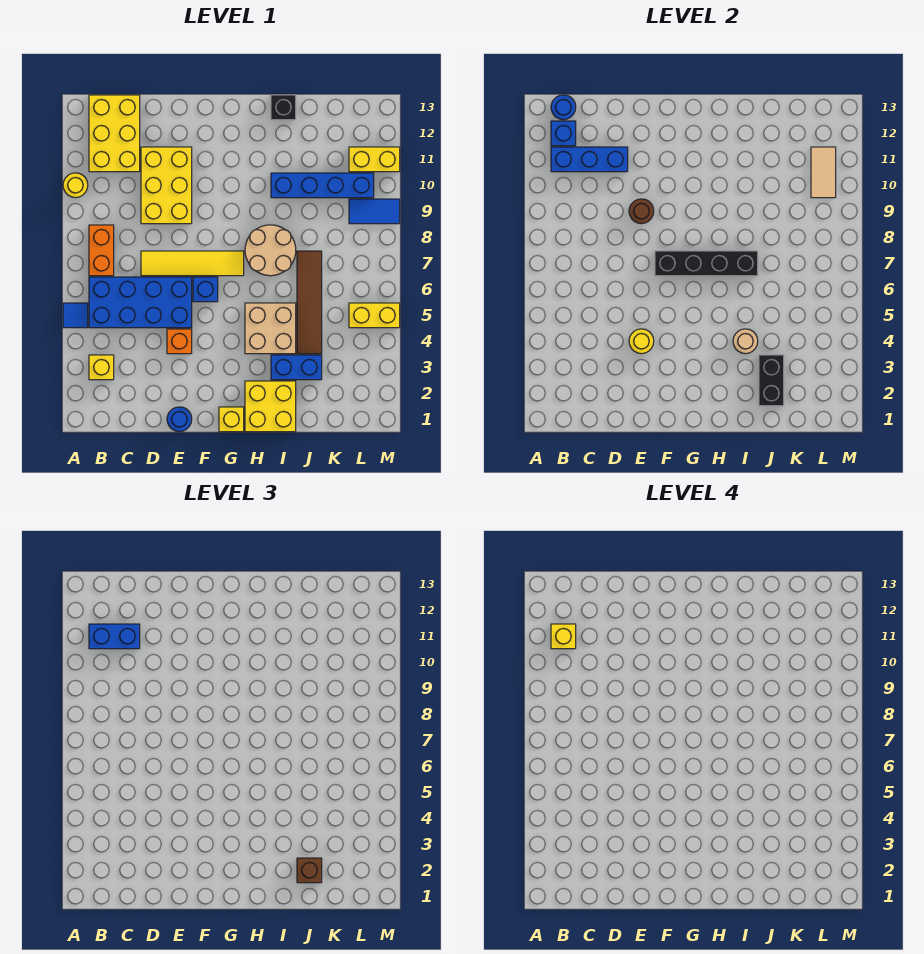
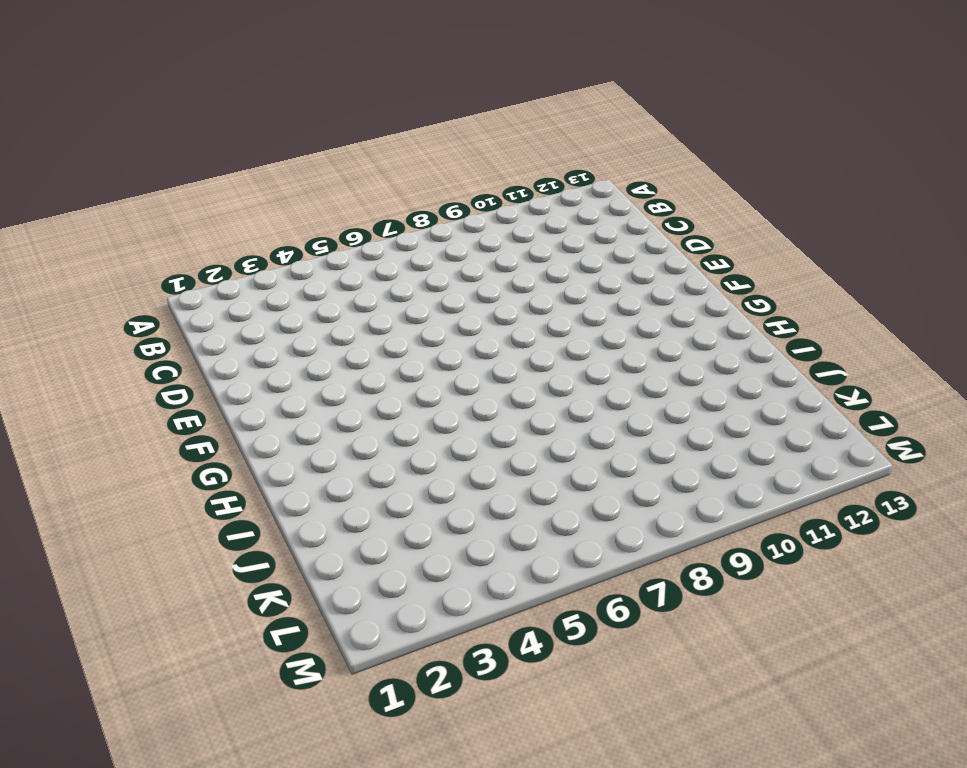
none -> blue tile A5 level 1
none -> yellow round brick A10 level 1
none -> yellow brick B3 level 1
none -> blue brick B5:E6 level 1

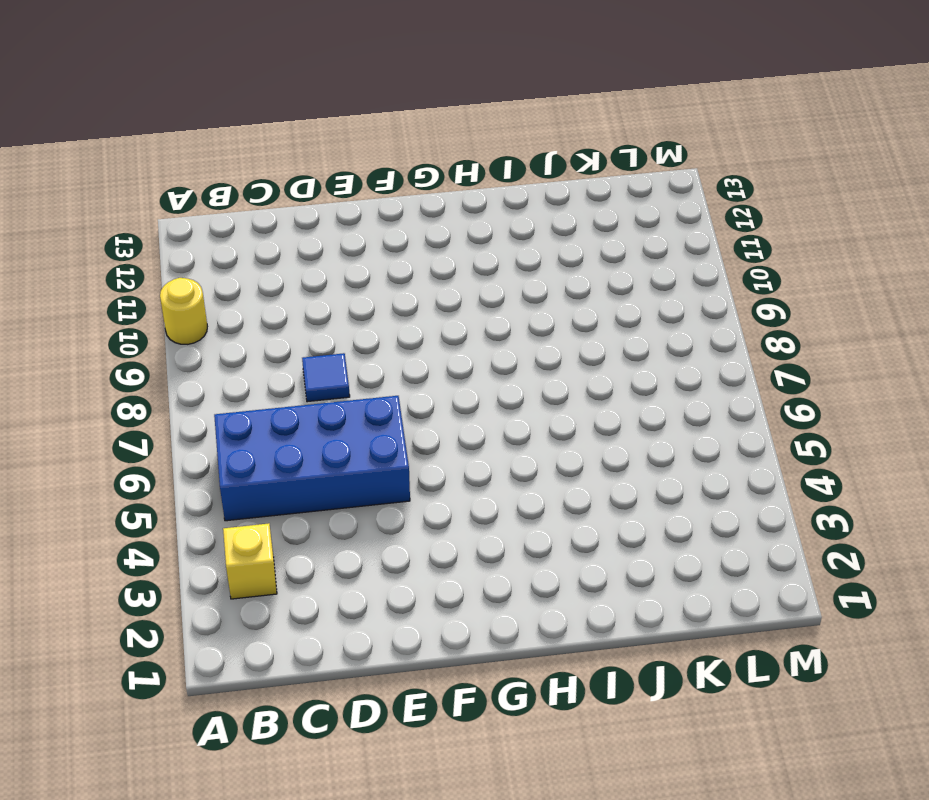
blue tile D8 level 1 -> blue tile A5 level 1
none -> orange brick B7:B8 level 1
none -> yellow brick B11:C13 level 1
none -> yellow tile D7:G7 level 1
none -> yellow brick D9:E11 level 1

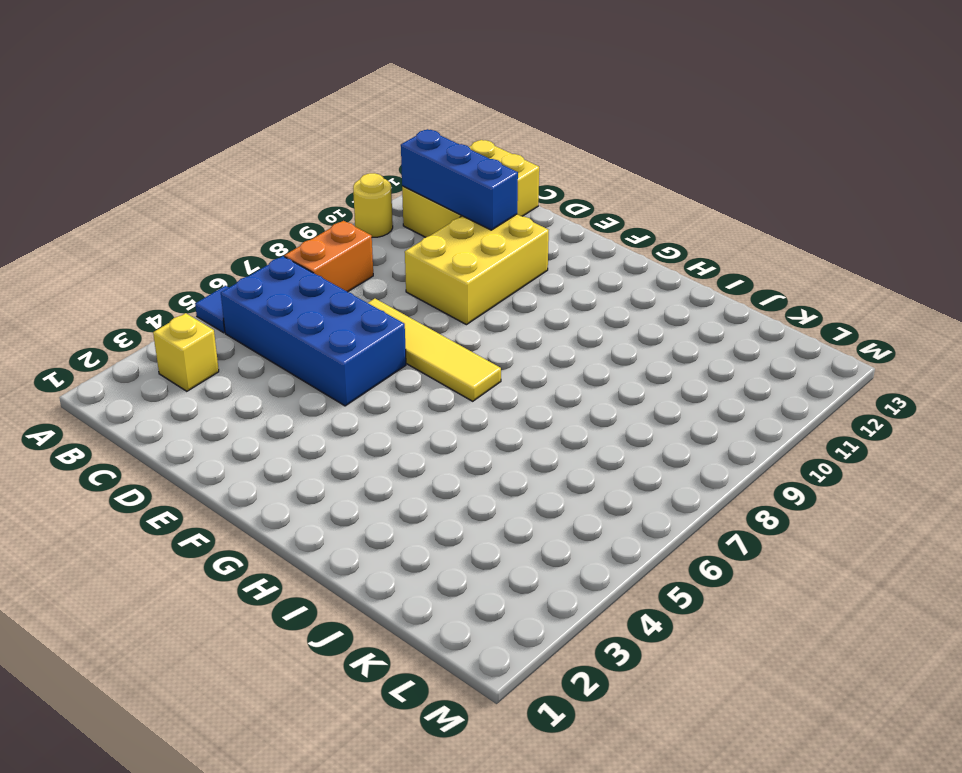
none -> blue round brick E1 level 1
none -> orange brick E4 level 1
none -> blue brick F6 level 1
none -> yellow brick G1 level 1

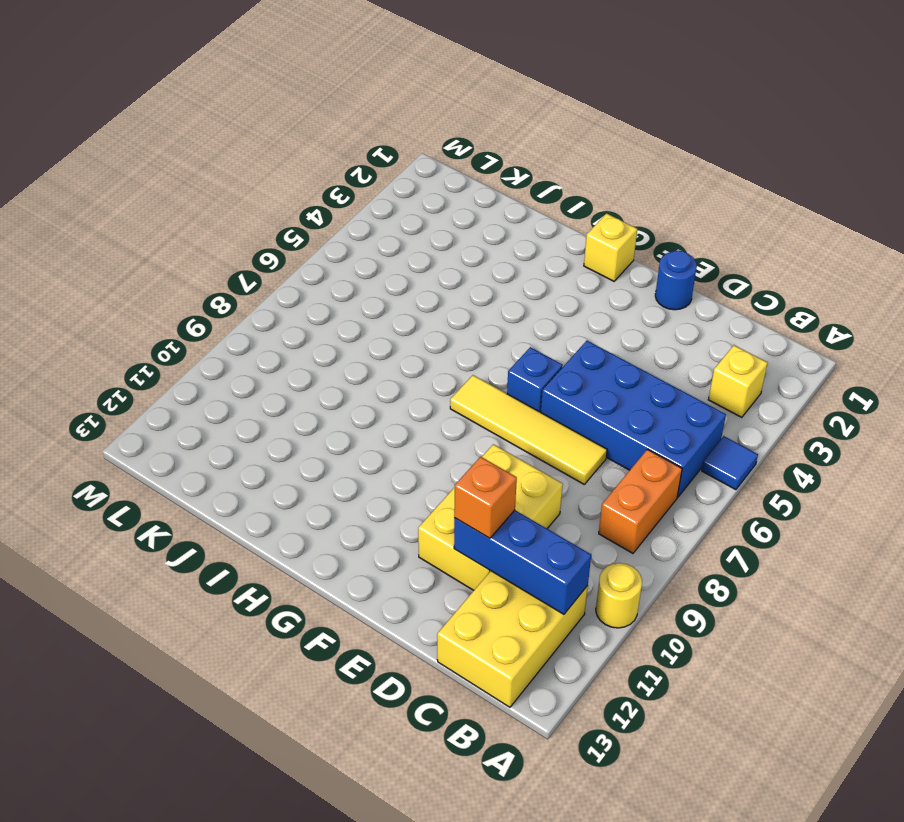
orange brick D11 level 3 -> orange brick E4 level 1
none -> yellow brick H1:I2 level 1
none -> tan brick H4:I5 level 1
none -> tan round brick H7:I8 level 1
none -> blue brick I3:J3 level 1

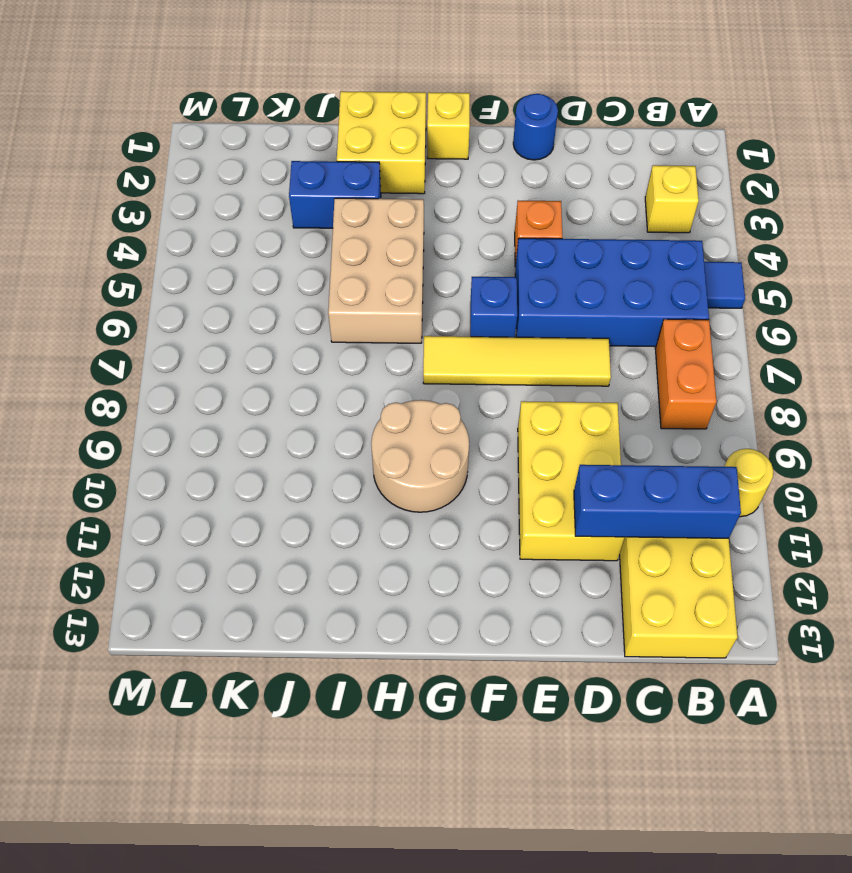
tan round brick G9:H10 level 1 -> tan round brick H7:I8 level 1
tan brick H4:I6 level 1 -> tan brick H4:I5 level 1
none -> blue brick I10:L10 level 1
none -> black brick I13 level 1
none -> brown tile J4:J7 level 1
none -> yellow brick L5:M5 level 1

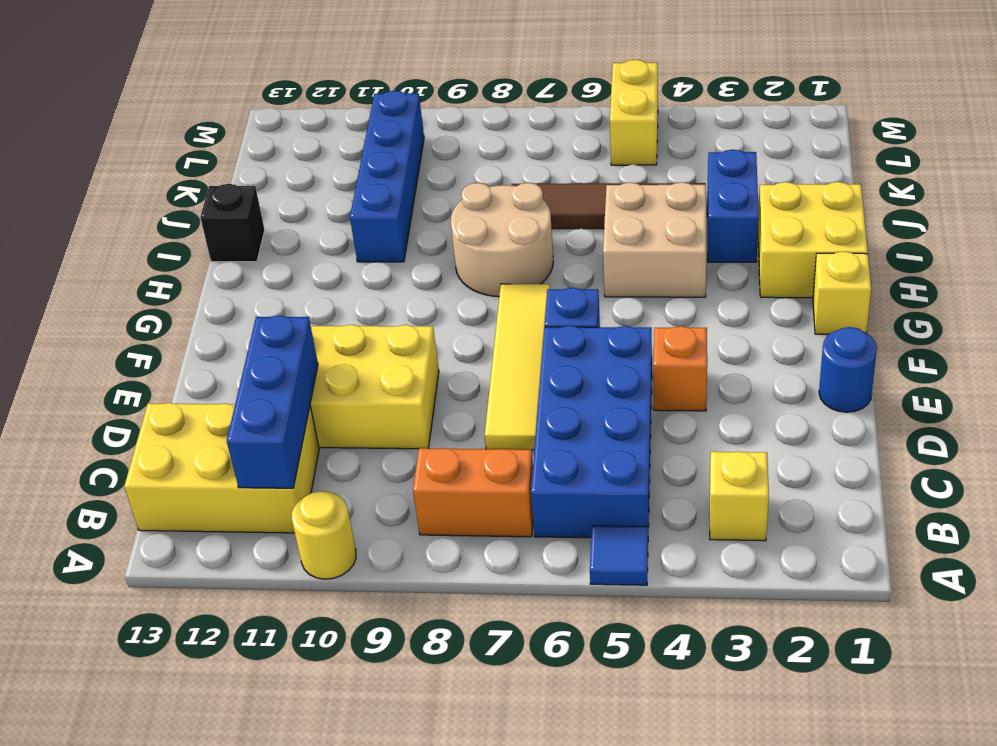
none -> blue tile L9:M9 level 1
none -> yellow brick L11:M11 level 1
none -> blue brick B12 level 2
none -> blue round brick B13 level 2

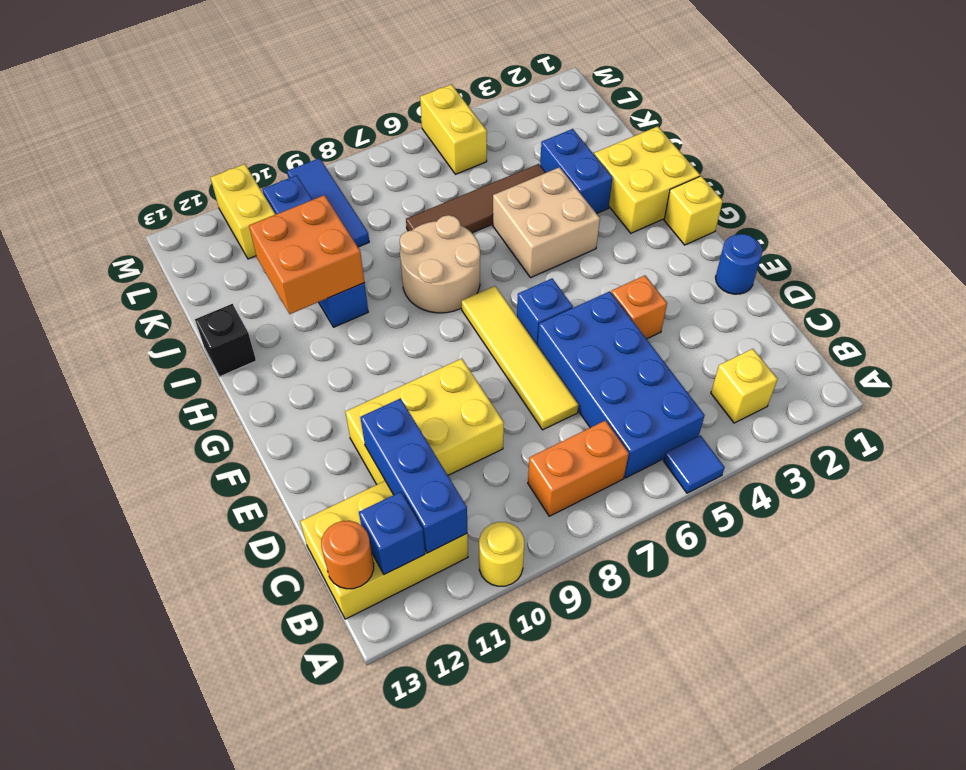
orange round brick B13 level 2 -> blue round brick B13 level 2
orange brick I10:J11 level 2 -> none
blue tile K9:M9 level 1 -> blue tile L9:M9 level 1
none -> yellow round brick E4 level 2
none -> brown round brick E9 level 2
none -> black brick F7:I7 level 2
none -> tan round brick I4 level 2

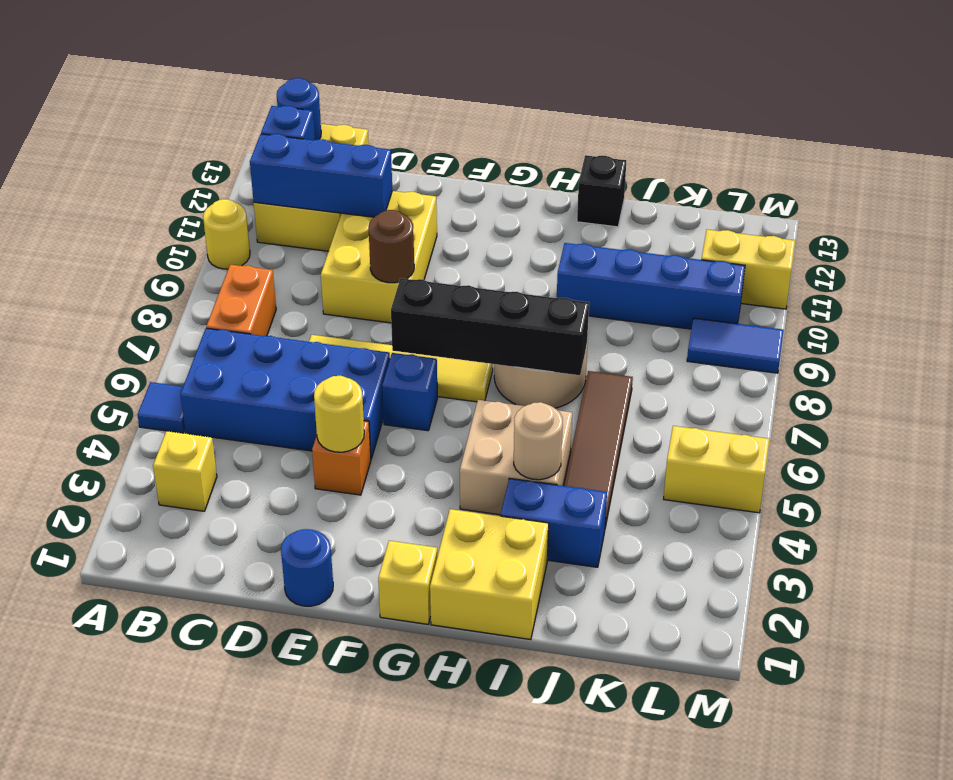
none -> black brick J2:J3 level 2
none -> tan tile L10:L11 level 2
none -> blue brick B11:C11 level 3
none -> brown brick J2 level 3

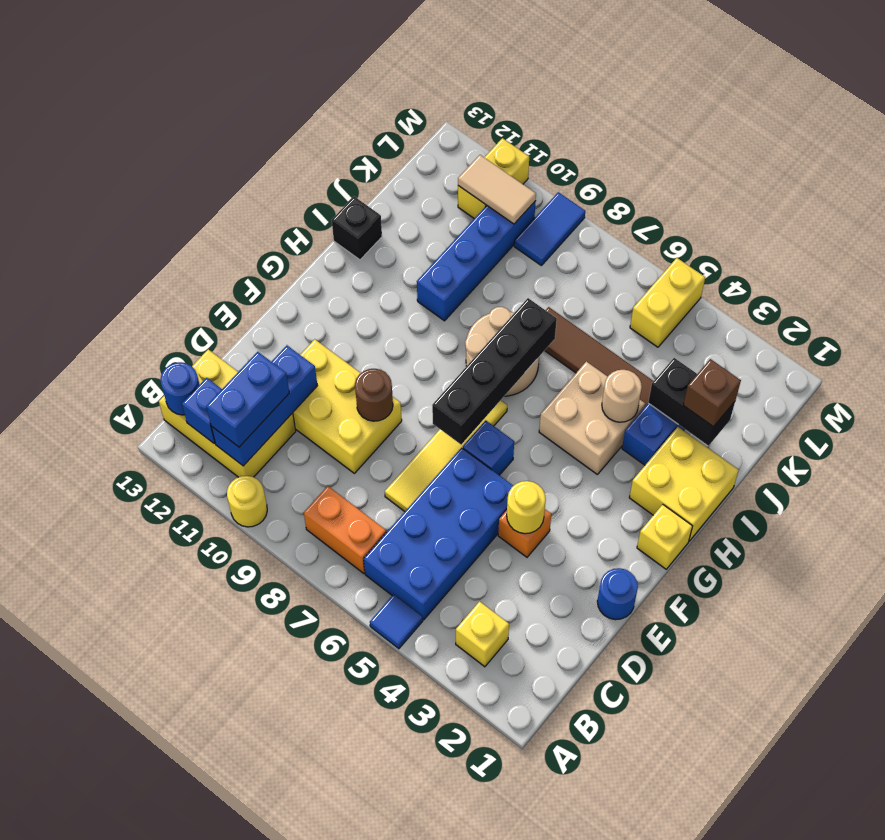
none -> yellow brick B11 level 4

